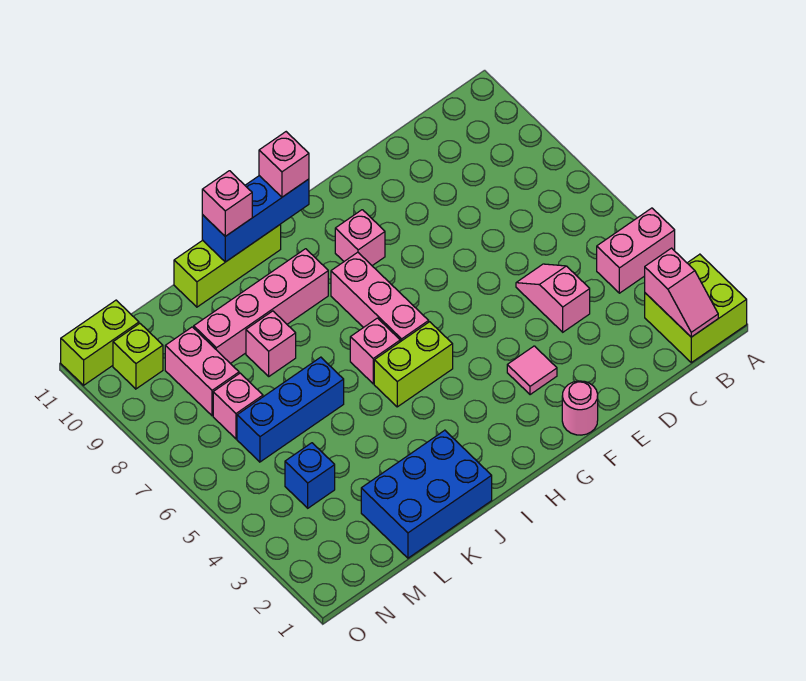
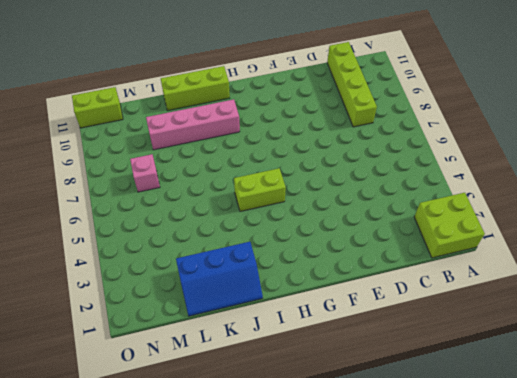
lime brick C8:C11 level 1 -> none
blue slope J1:L2 level 1 top 2 -> blue brick J1:L2 level 1
none -> pink brick A4:B4 level 1
none -> pink slope D4:D5 level 1 top 4
none -> pink round brick F1 level 1

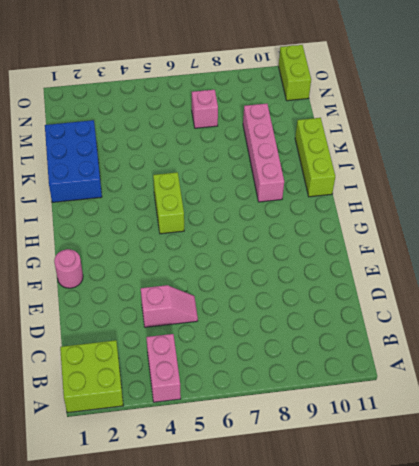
none -> pink tile F3 level 1
none -> pink brick G9 level 1
none -> pink brick H6:H8 level 1

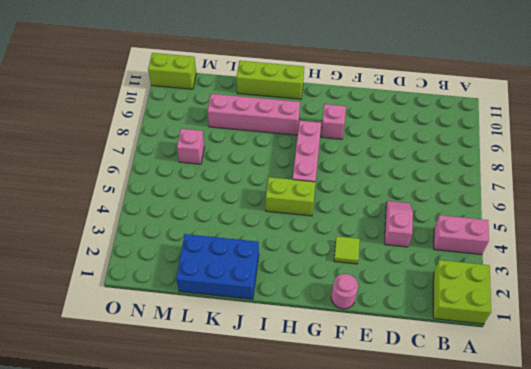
lime tile F3 level 1 -> pink tile F3 level 1
none -> pink brick I6 level 1
none -> blue brick K6:M6 level 1
none -> pink brick K8 level 1

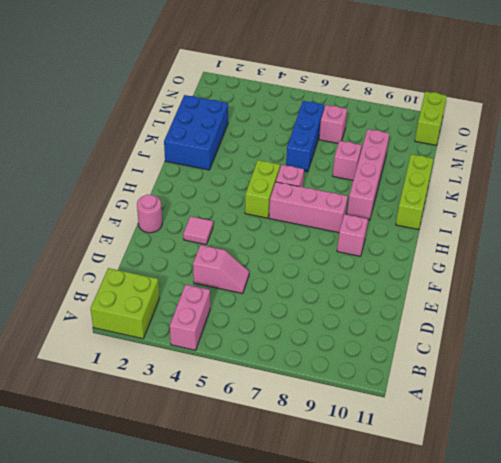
none -> blue brick M4 level 1
none -> pink brick M8:M9 level 1
none -> lime brick N10 level 1

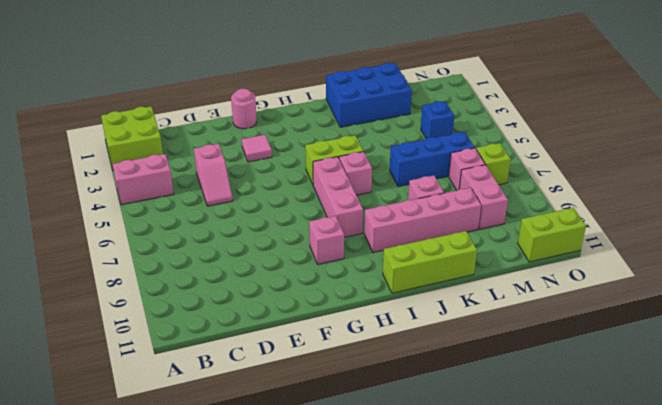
lime brick N7 level 1 -> lime brick N10 level 1
none -> pink slope B1:B2 level 2 top 2
none -> blue brick H11:J11 level 2
none -> pink brick H11 level 3

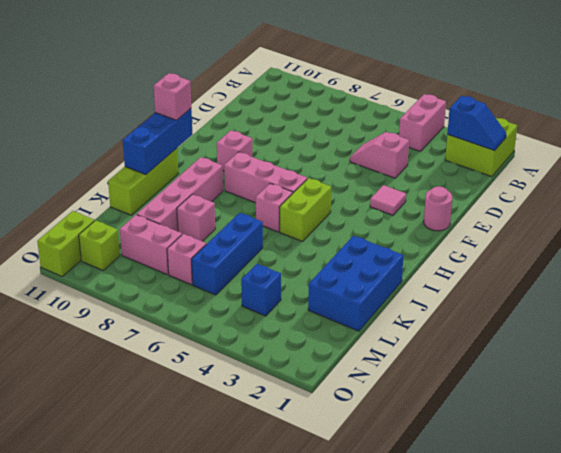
blue slope B1:B2 level 2 top 2 -> pink slope B1:B2 level 2 top 2
none -> pink brick J11 level 3

